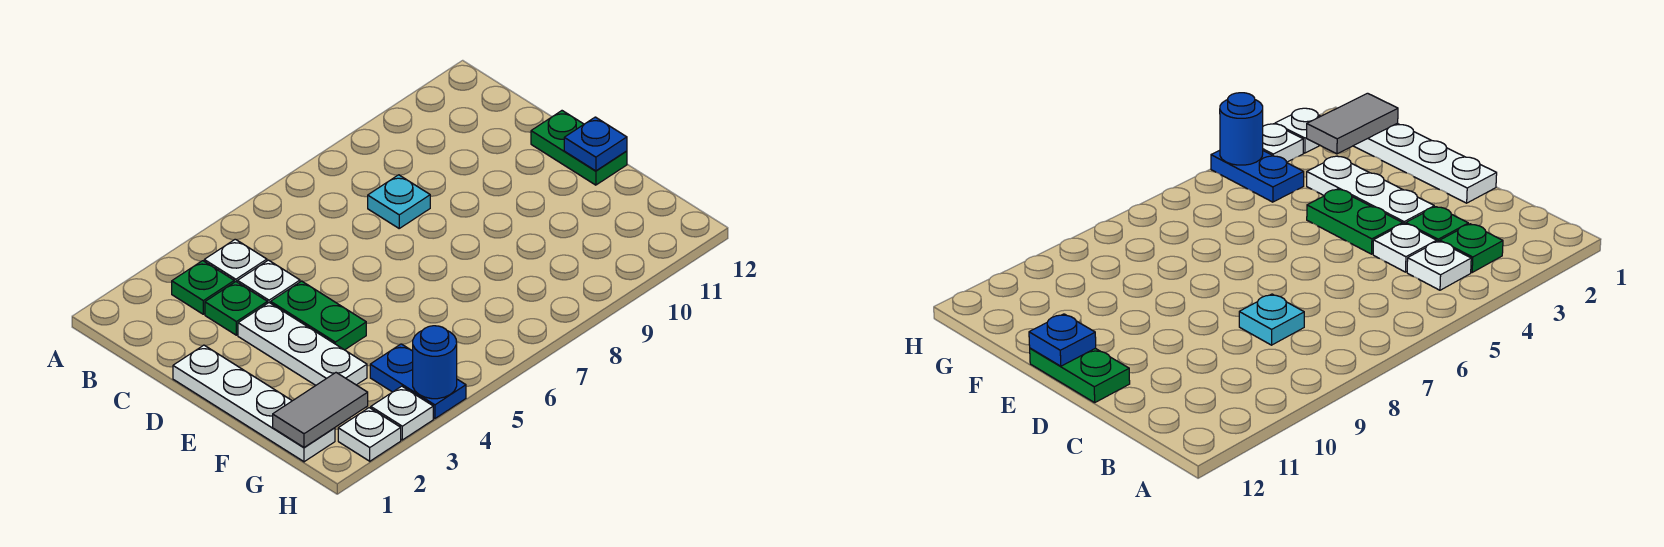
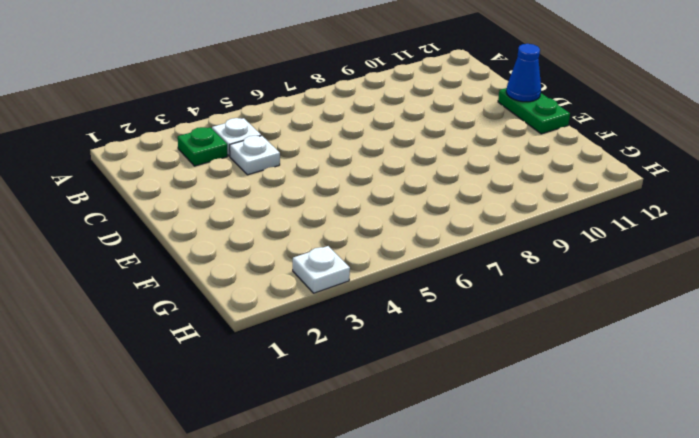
blue cone D12 level 2 -> none
none -> green plate C3 level 1
none -> cyan plate C8 level 1
none -> white plate D1:G1 level 1

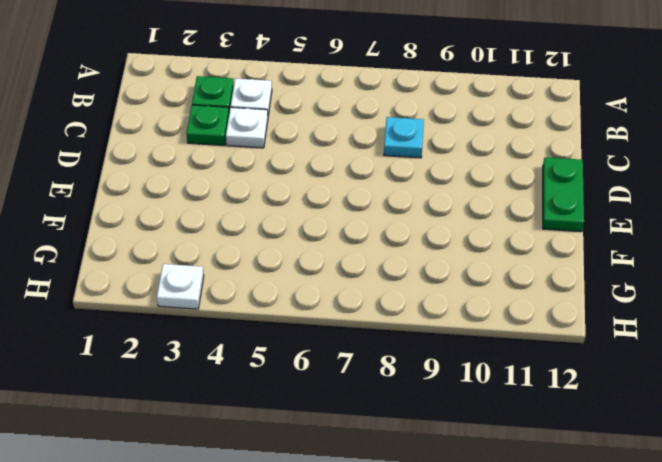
none -> white plate D1:G1 level 1
none -> white plate D3:F3 level 1
none -> green plate D4:E4 level 1

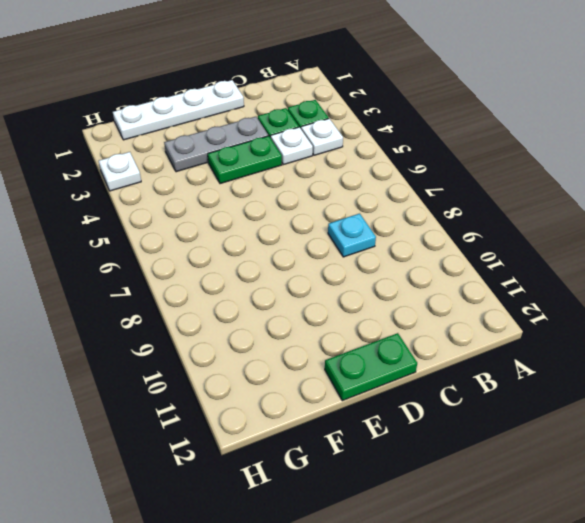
grey plate D3:F3 level 1 -> white plate D3:F3 level 1
none -> blue plate G4:H4 level 1
none -> white plate H2 level 1
none -> blue plate E12 level 2

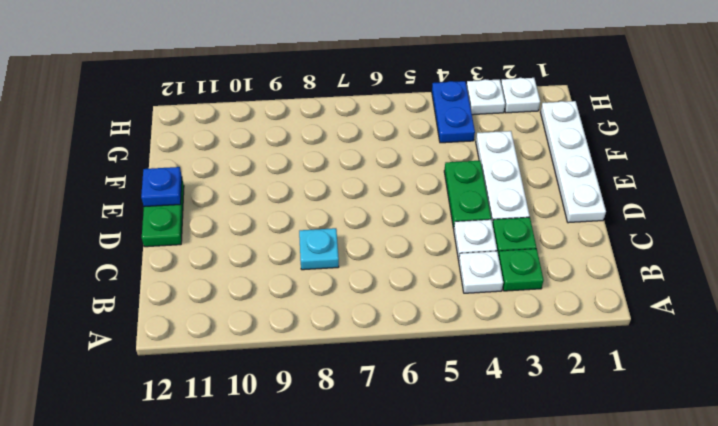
none -> grey tile G1:G2 level 2
none -> blue round brick H4 level 2

